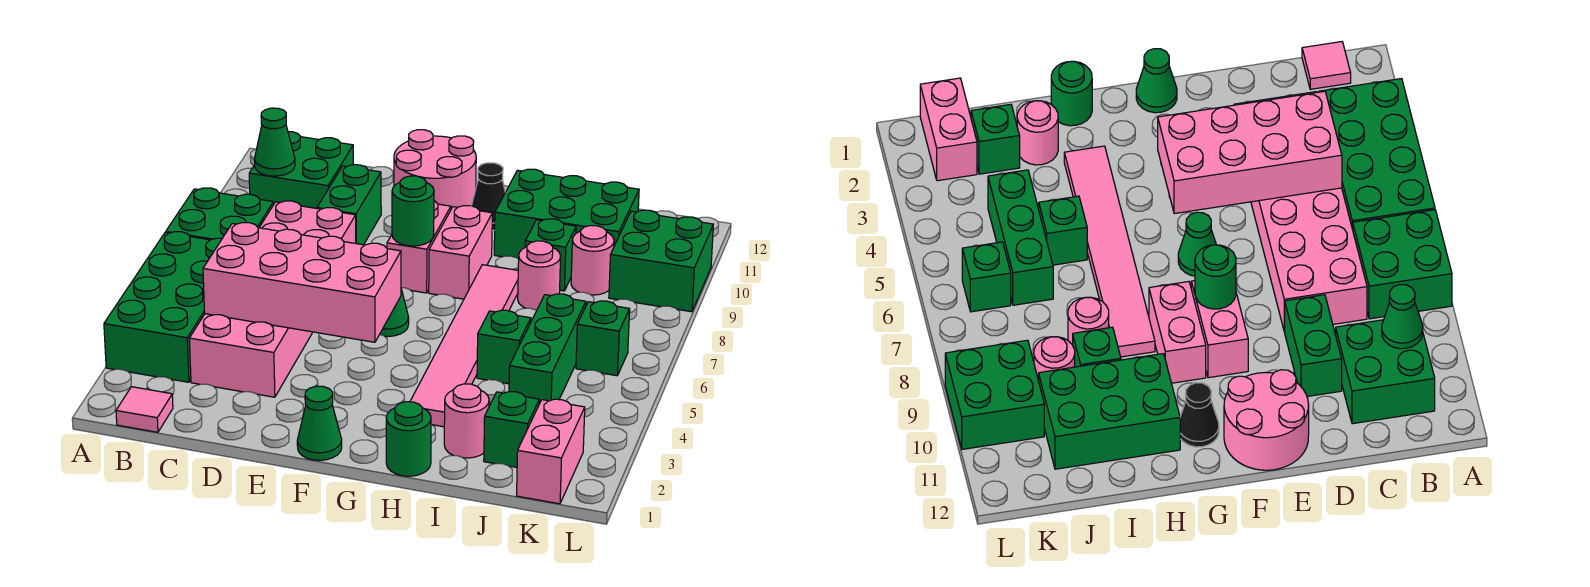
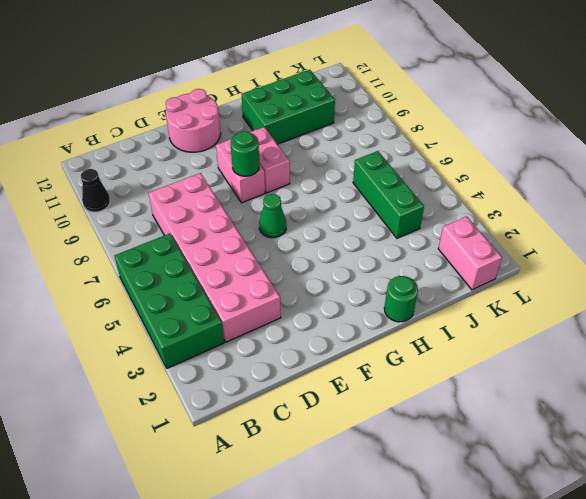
black cone A10 level 1 -> black cone G11 level 1
none -> green brick A7:B8 level 1
none -> pink tile B1 level 1
none -> green brick B10:C11 level 1

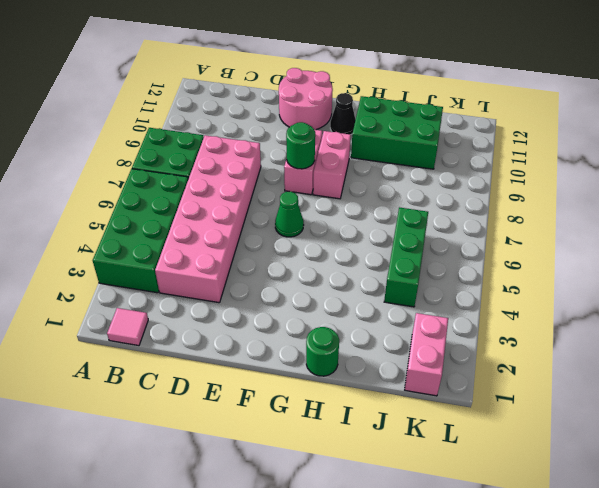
none -> green brick B10:C11 level 1
none -> green brick D9:D10 level 1
none -> green cone F1 level 1

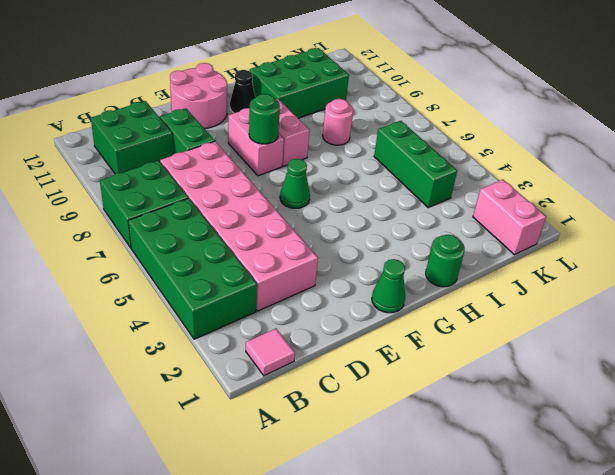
none -> pink tile H3:H8 level 1
none -> pink round brick I2 level 1
none -> green brick I5 level 1

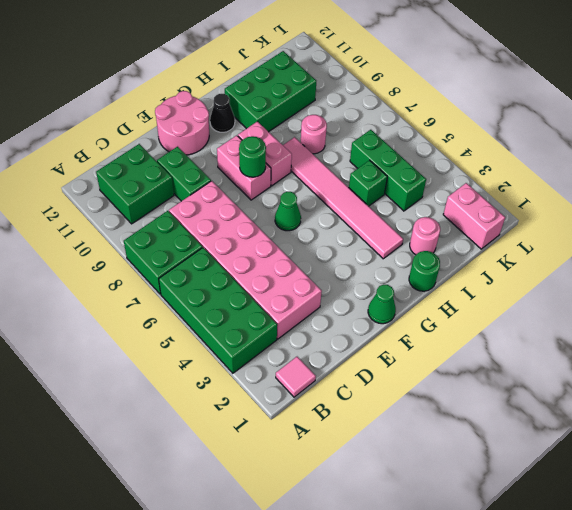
none -> green brick I9 level 1
none -> green brick J2 level 1
none -> pink round brick J9 level 1

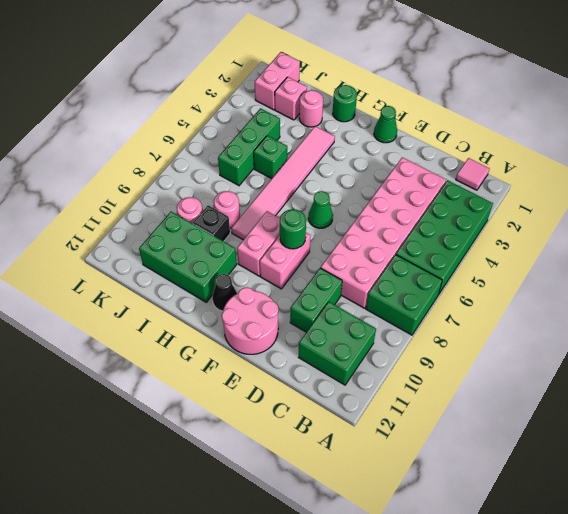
black brick I9 level 1 -> green brick I9 level 1
pink brick J2 level 1 -> green brick J2 level 1
none -> green brick K6 level 1
none -> green brick K9:L10 level 1
none -> green cone B10 level 2

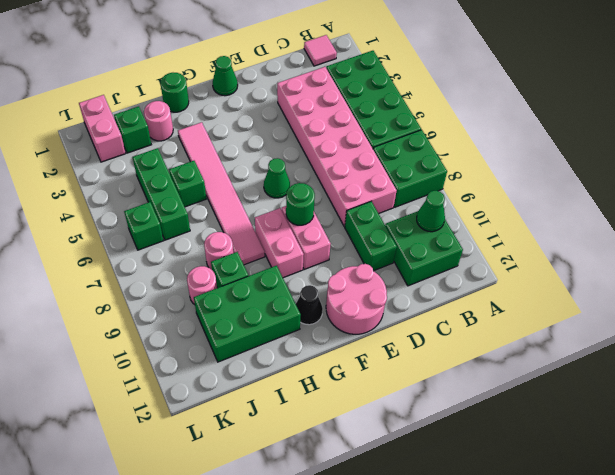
none -> green brick K9:L10 level 1
none -> pink brick C4:F5 level 2

